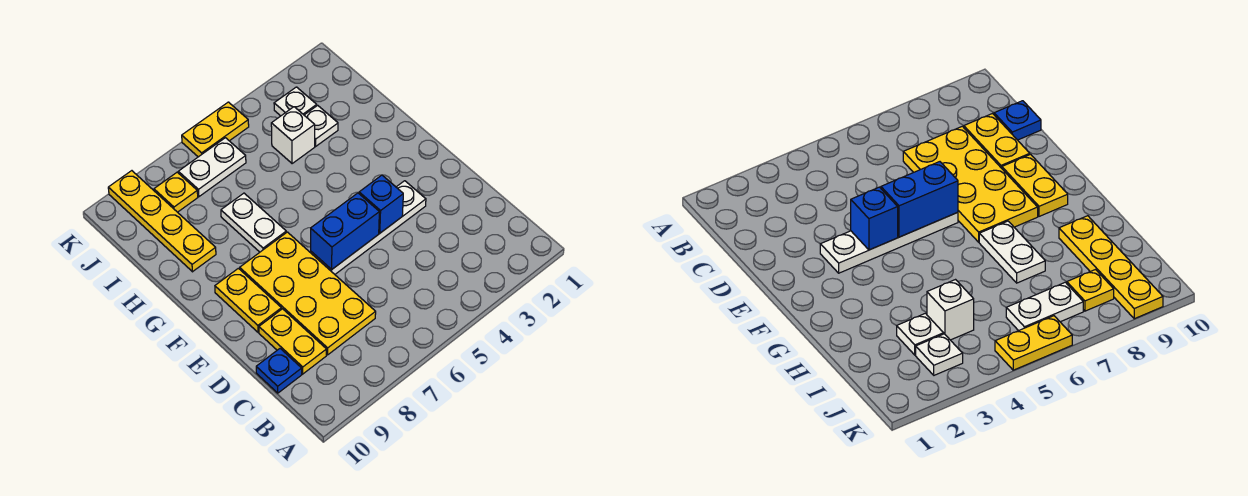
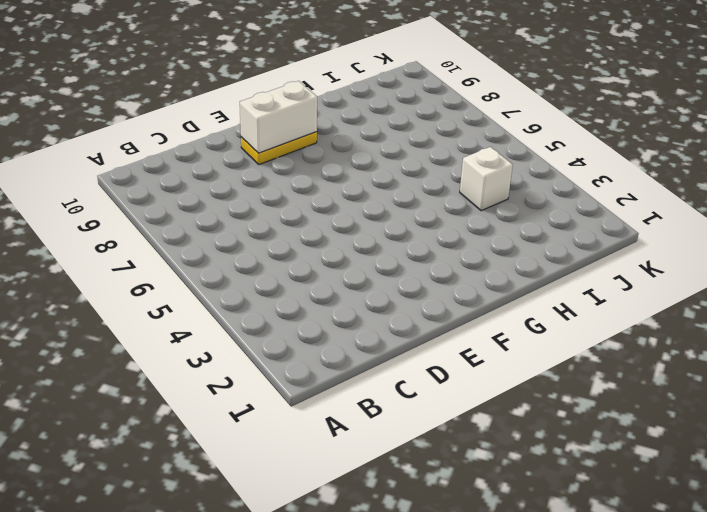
white brick E9:F9 level 2 -> none
none -> yellow plate C7:F8 level 1
none -> yellow plate C9:D9 level 1
none -> blue plate C10 level 1

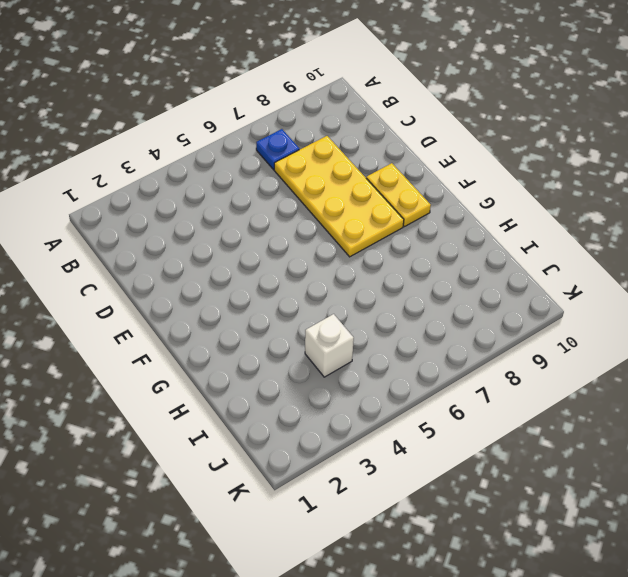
blue plate B7 level 1 -> blue plate C10 level 1
none -> yellow plate C9:D9 level 1
none -> white plate E3:E6 level 1
none -> white plate G7:H7 level 1

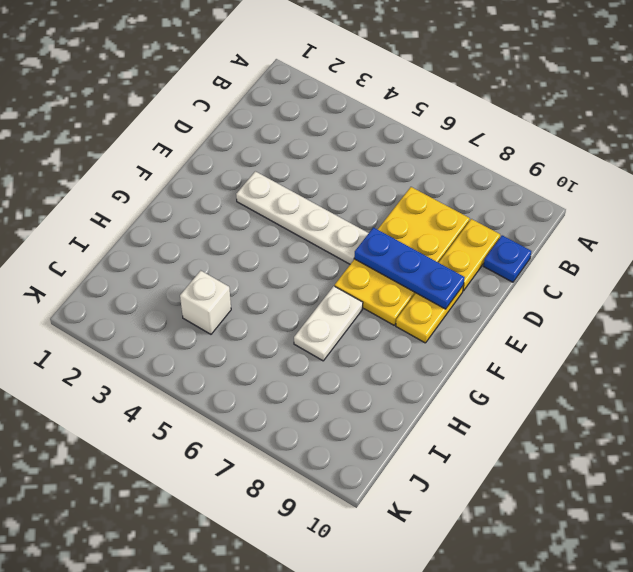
blue plate E7:E9 level 2 -> none
none -> yellow plate H9:K9 level 1
none -> white plate I3 level 1
none -> white plate J3 level 1

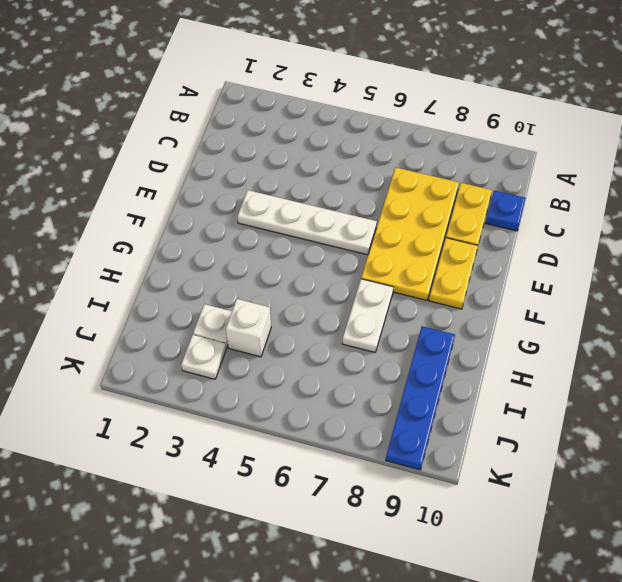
blue plate H9:K9 level 1 -> yellow plate H9:K9 level 1
none -> white plate J6:J7 level 1
none -> yellow plate J8 level 1
none -> yellow plate K5:K6 level 1

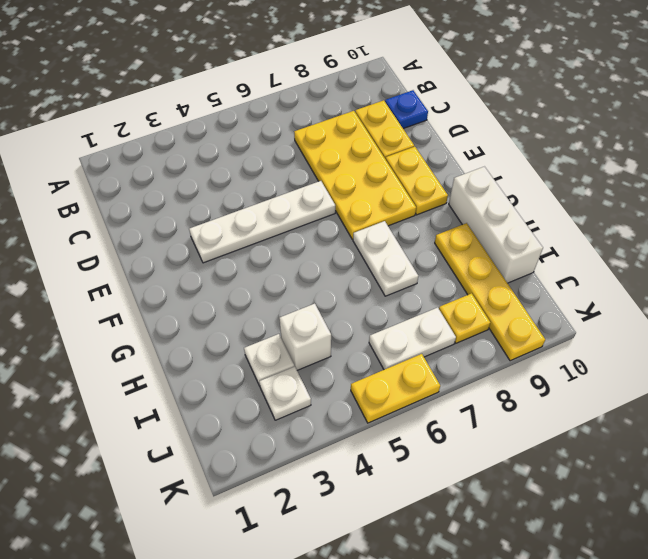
white brick G10:I10 level 1 -> none
none -> blue brick E4 level 2
none -> blue brick E5:E6 level 2

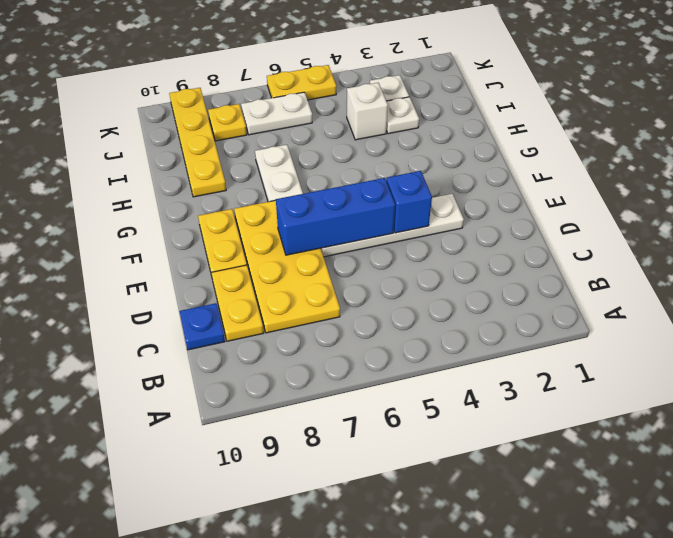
blue brick E5:E7 level 2 -> blue brick E5:E6 level 2

